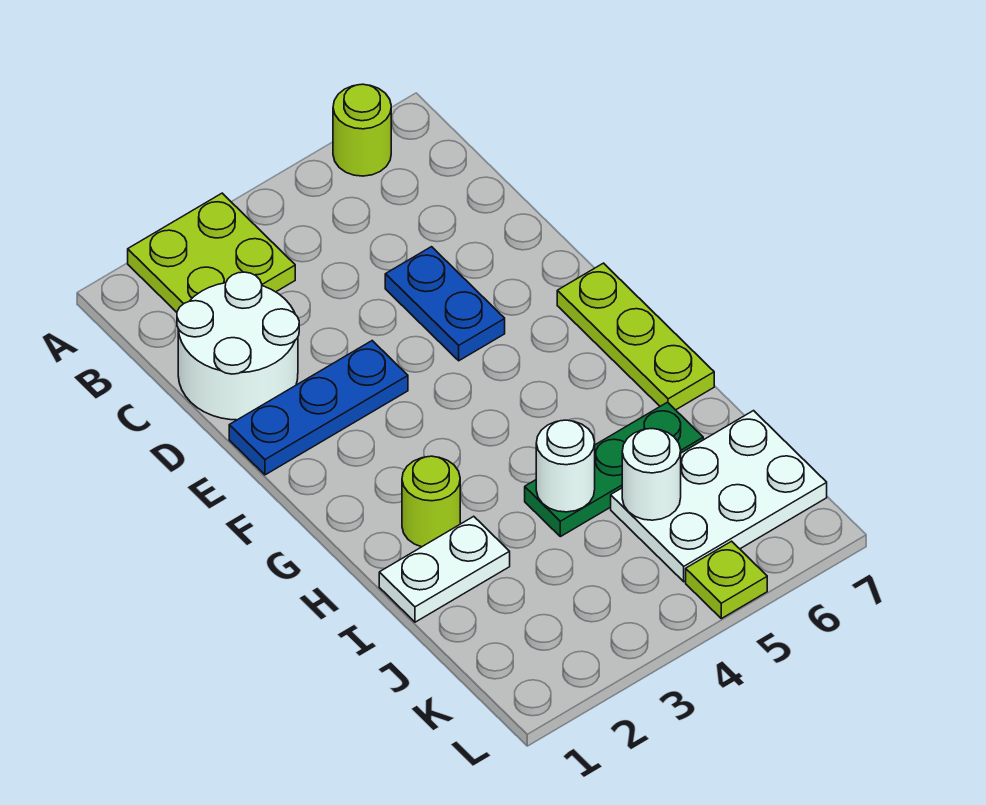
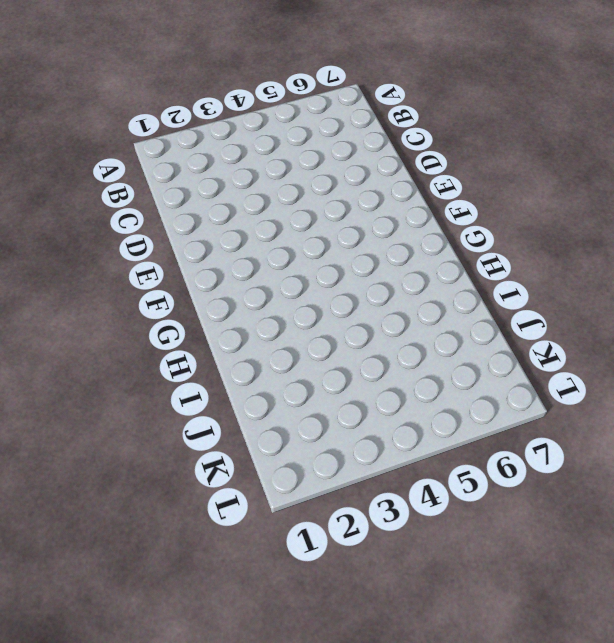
none -> lime plate A2:B3 level 1
none -> lime round brick A6 level 1
none -> white round brick C1:D2 level 1

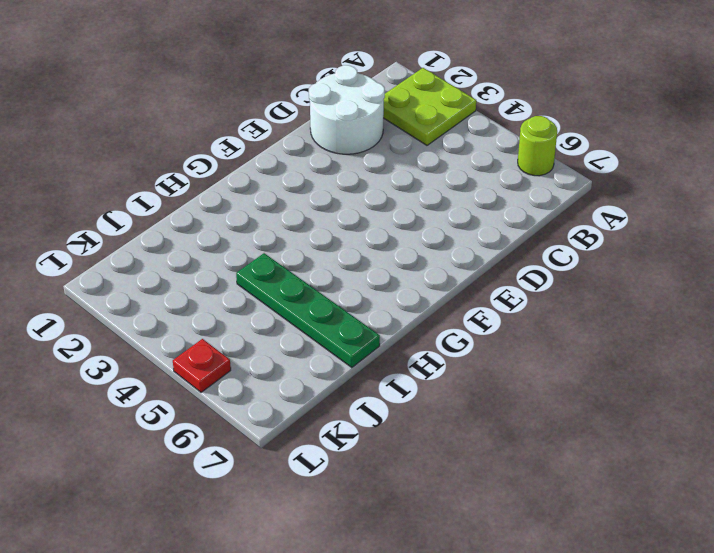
green plate I4:I7 level 1 -> green plate I4:I6 level 1
red plate L5 level 1 -> lime plate L5 level 1
none -> blue plate D5:E5 level 1
none -> blue plate E1:E3 level 1
none -> lime plate F7:H7 level 1

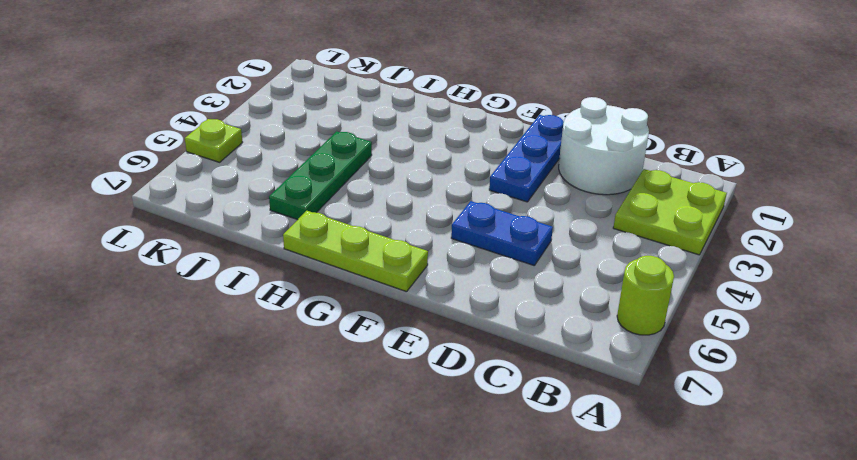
none -> lime round brick H2 level 1
none -> white plate I1:I2 level 1
none -> white plate J5:K7 level 1

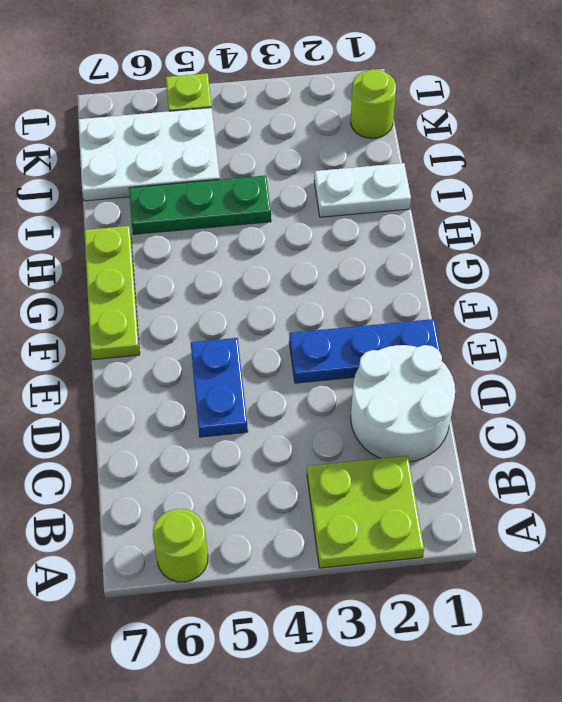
lime round brick K1 level 1 -> lime round brick H2 level 1
none -> white round brick I4 level 2
none -> white round brick J5 level 2

